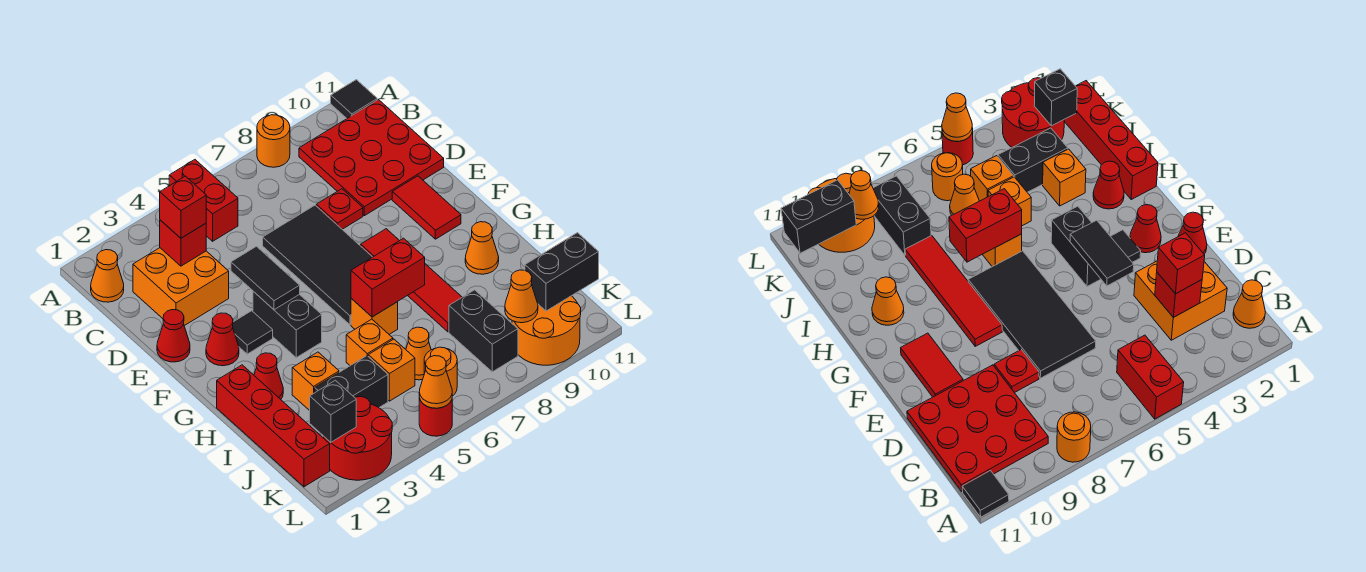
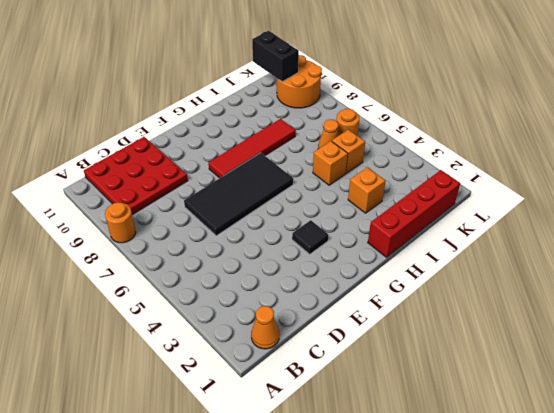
none -> red brick A5:B5 level 1
none -> black tile A11 level 1
none -> orange brick C2:D3 level 1
none -> red plate D8 level 1

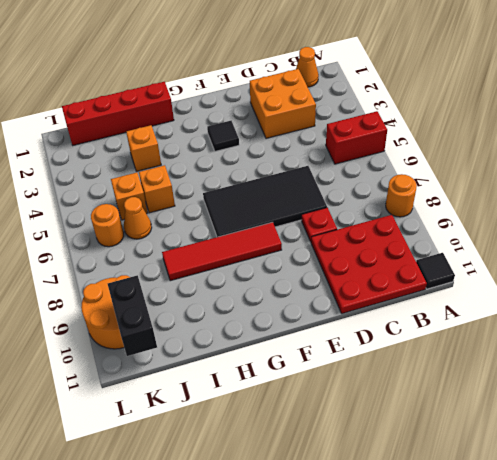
none -> red cone E1 level 1
none -> red tile E10:F10 level 1
none -> red cone F2 level 1
none -> black brick F4:G4 level 1

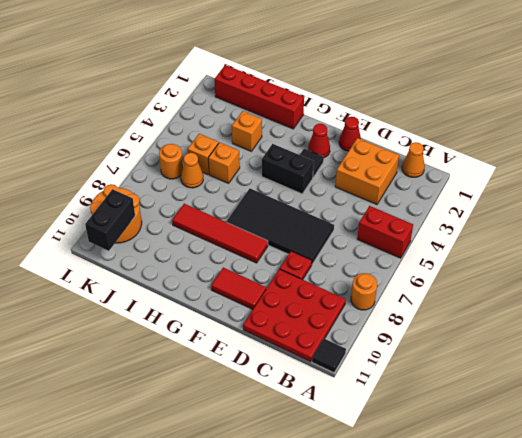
none -> red cone H2 level 1
none -> orange brick H6 level 1
none -> orange cone H10 level 1
none -> black brick J3:J4 level 1

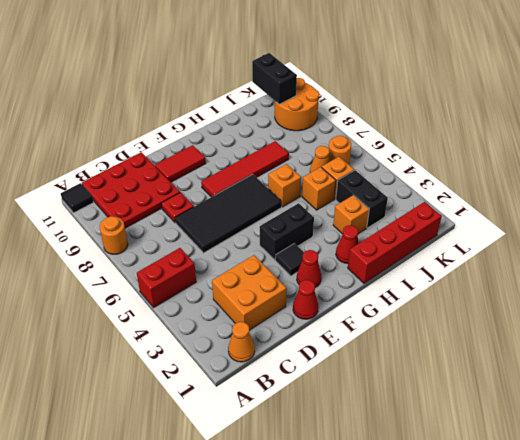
none -> orange cone H10 level 1
none -> black brick J8:K8 level 1
none -> red round brick K2:L3 level 1
none -> red round brick L5 level 1

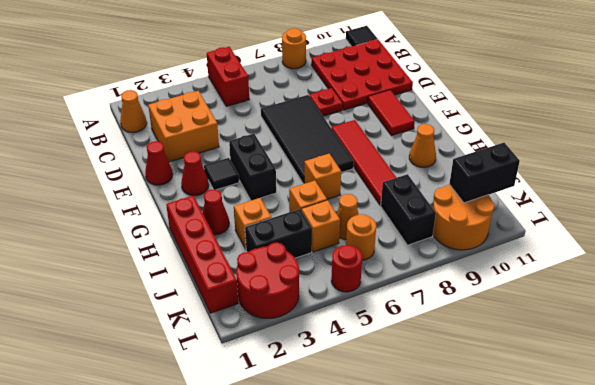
none -> red brick C3 level 2
none -> black tile E4:F4 level 2
none -> red brick H6:H7 level 2
none -> black brick K2 level 2

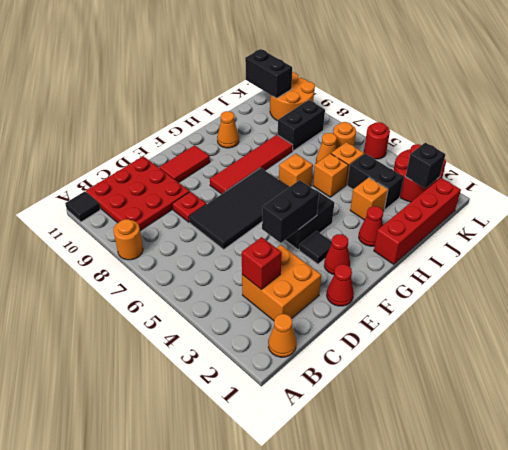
black brick E4:F4 level 2 -> black tile E4:F4 level 2
none -> red brick A5:B5 level 1
none -> red brick H6:H7 level 2
none -> orange cone K9 level 2
none -> orange cone L5 level 2

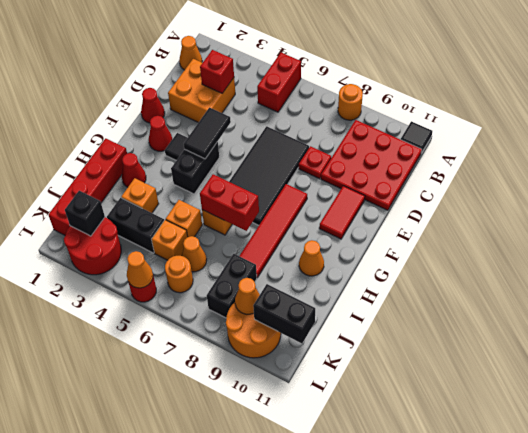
none -> red brick C3 level 3

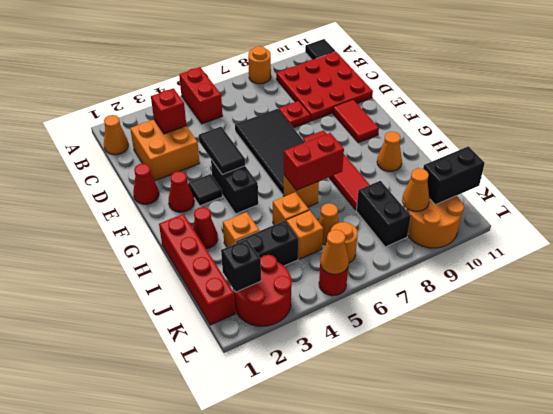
none -> red brick C3 level 3

